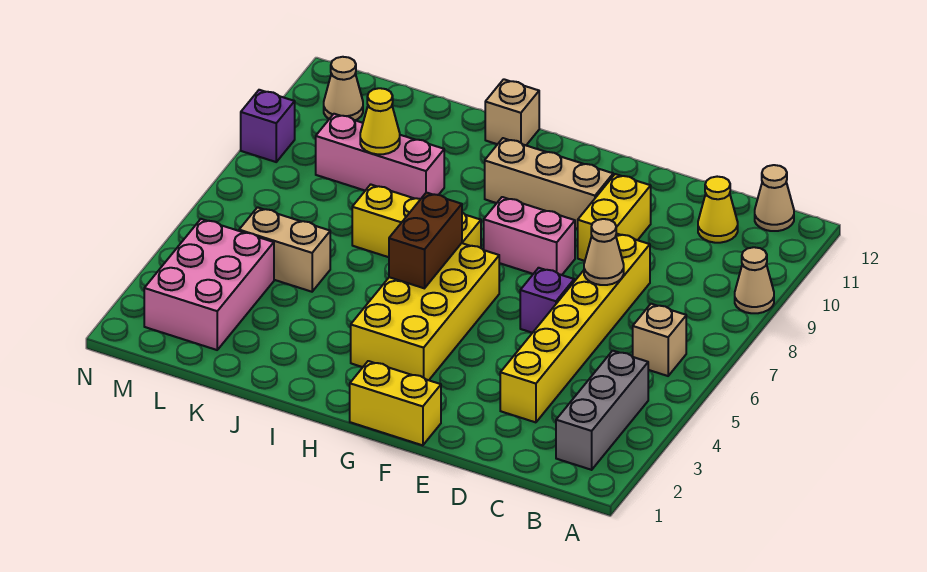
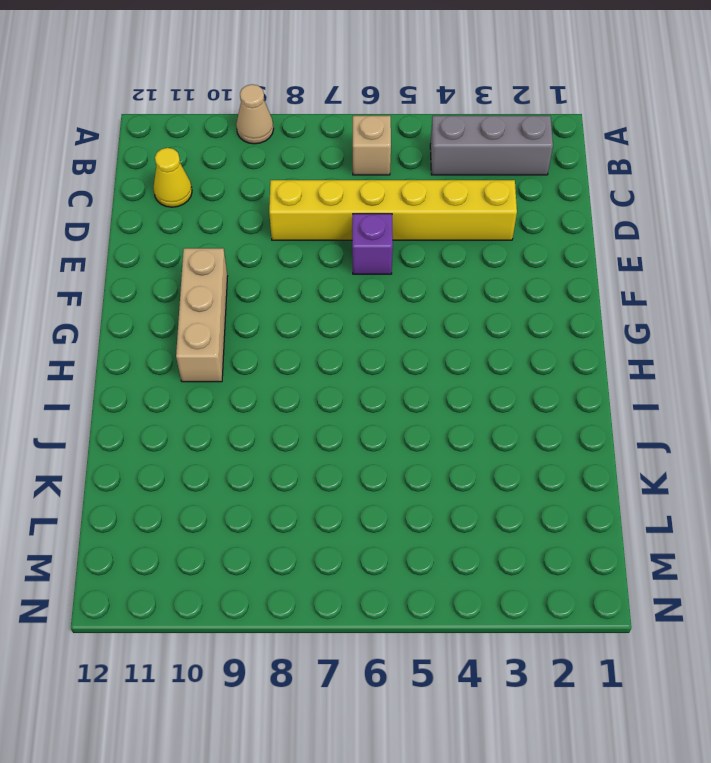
none -> tan cone B12 level 1
none -> yellow brick E9:E10 level 1
none -> yellow brick F1:G1 level 1

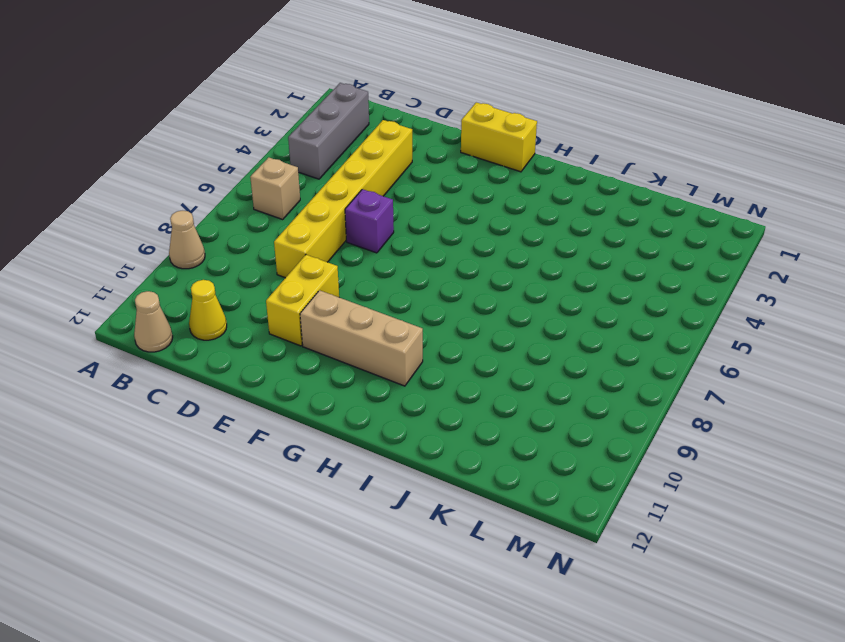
none -> pink brick F8:G8 level 1
none -> yellow brick G3:H6 level 1
none -> yellow brick H7:J7 level 1

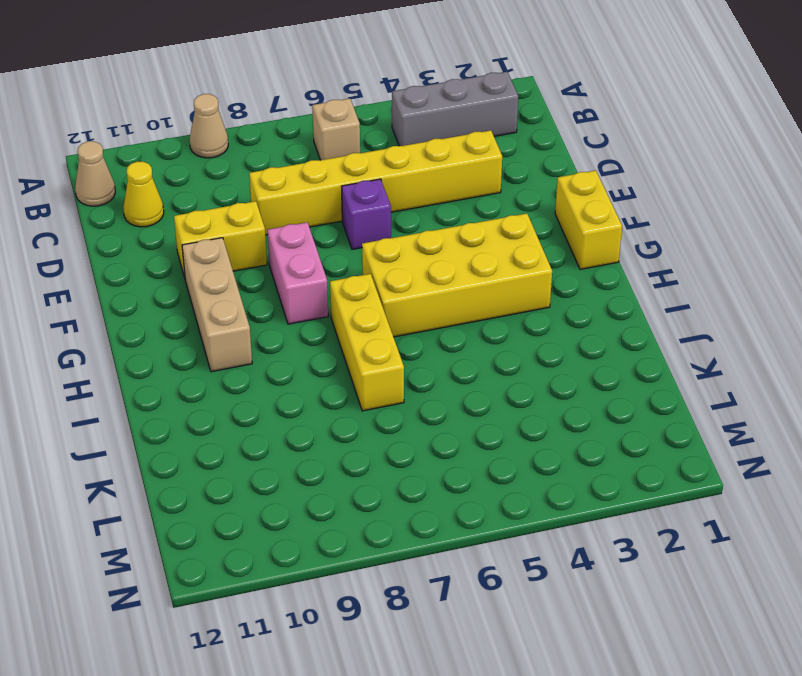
none -> tan brick I12 level 1
none -> pink brick J9:L9 level 1
none -> tan brick K5:L5 level 1

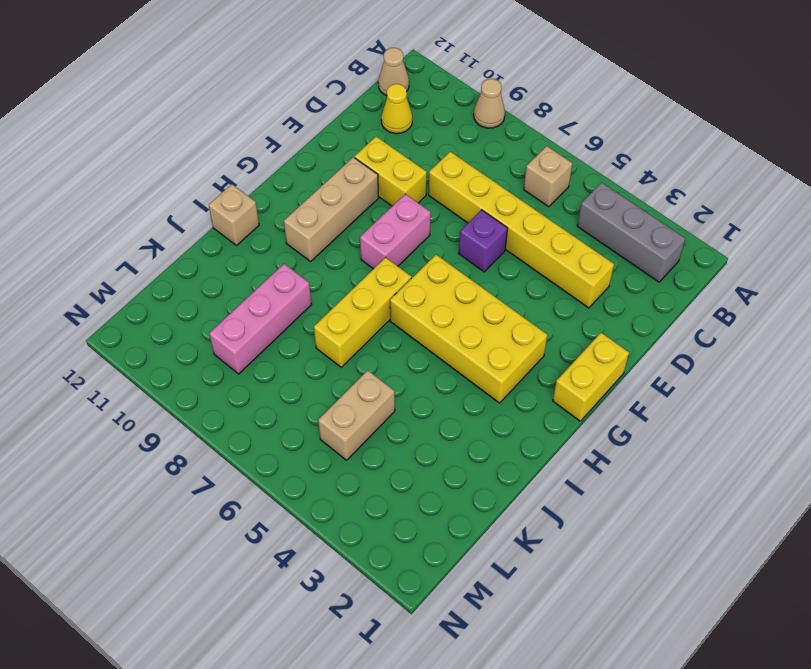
none -> pink brick L2:M4 level 1
none -> tan cone M11 level 1
none -> purple brick N9 level 1

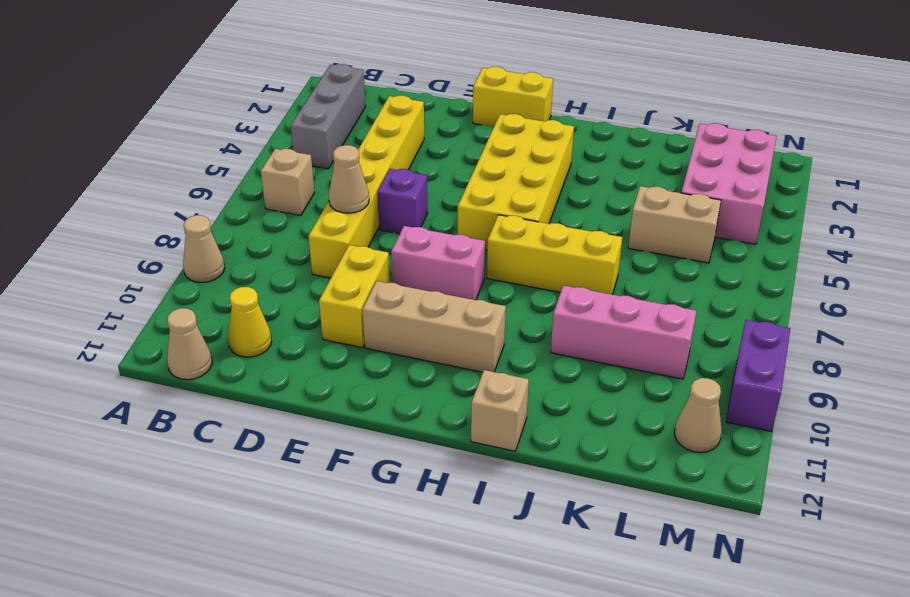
purple brick N9:N10 level 1 -> purple brick N9 level 1
none -> brown brick H5:H6 level 2
none -> yellow cone K9 level 2

